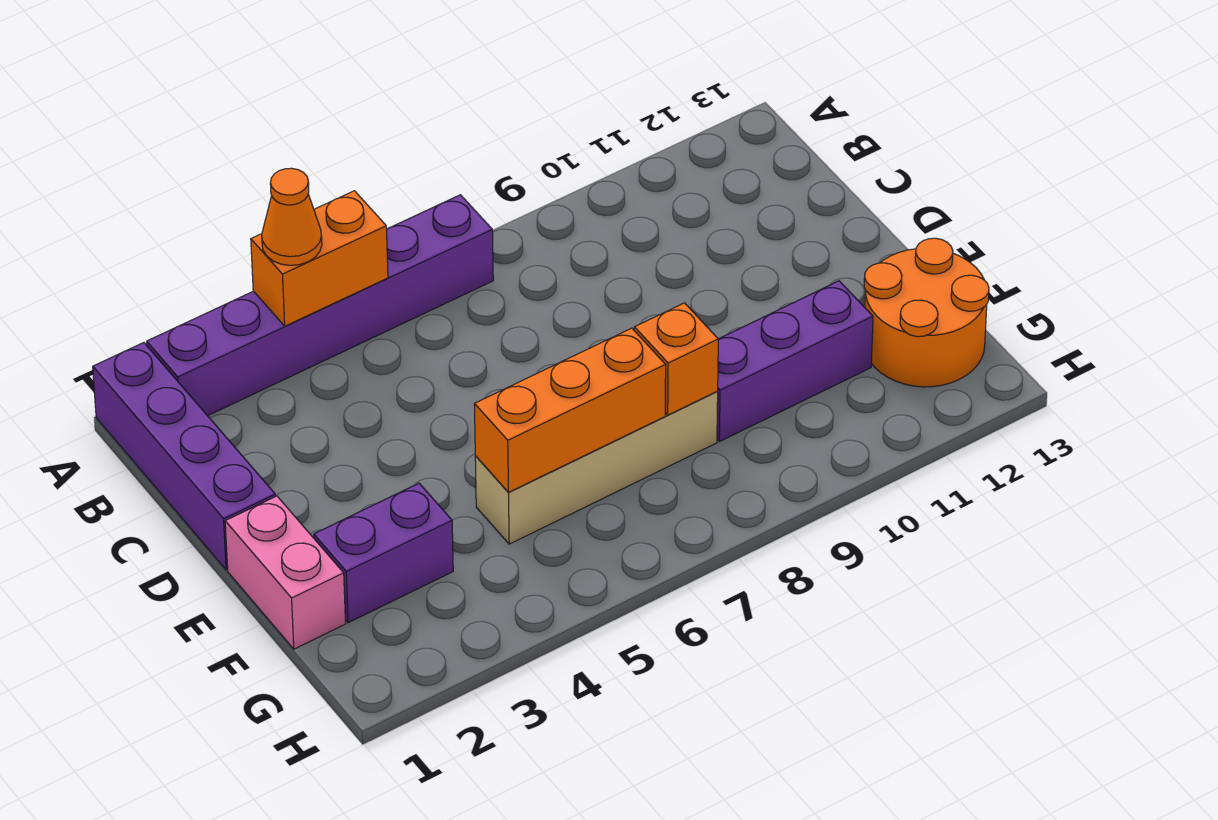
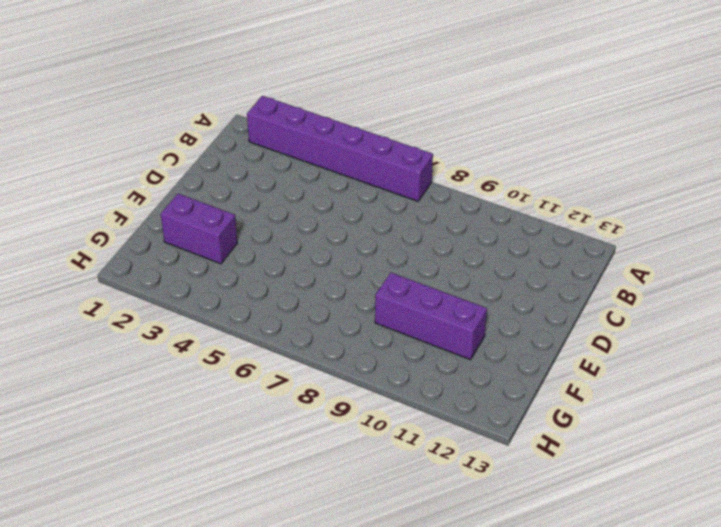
none -> purple brick A1:D1 level 1
none -> pink brick E1:F1 level 1

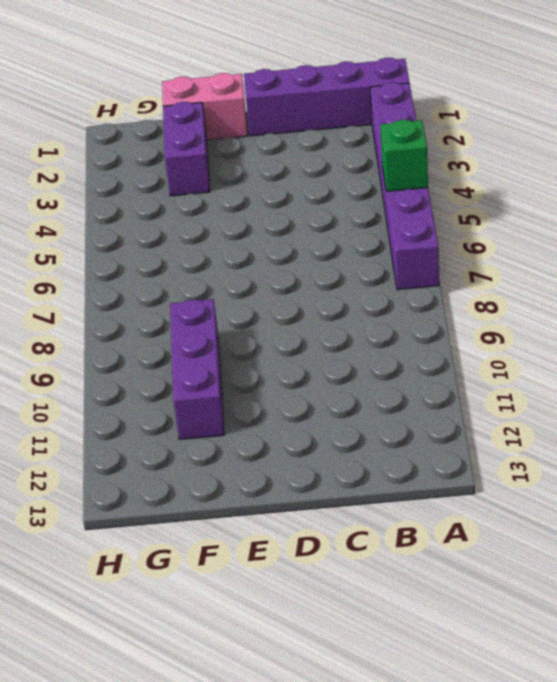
green brick A5 level 2 -> orange brick A4:A5 level 2
none -> tan brick F5:F8 level 1
none -> orange round brick F12:G13 level 1

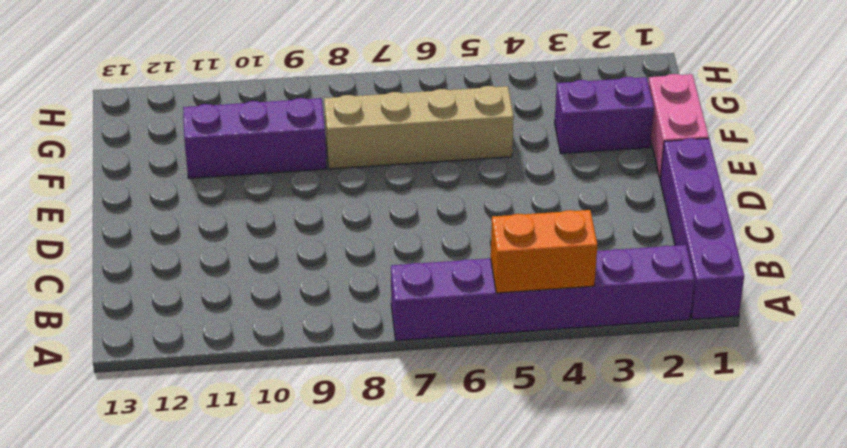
none -> orange round brick F12:G13 level 1
none -> orange brick F5:F7 level 2

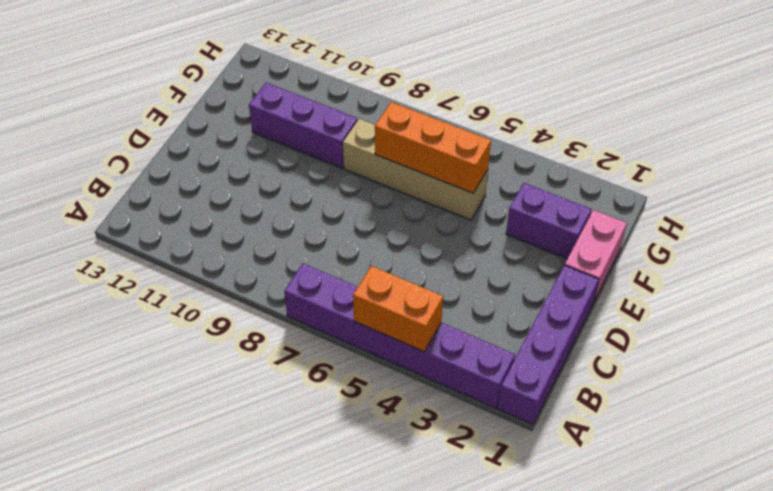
none -> orange round brick F12:G13 level 1
none -> orange brick F8 level 2

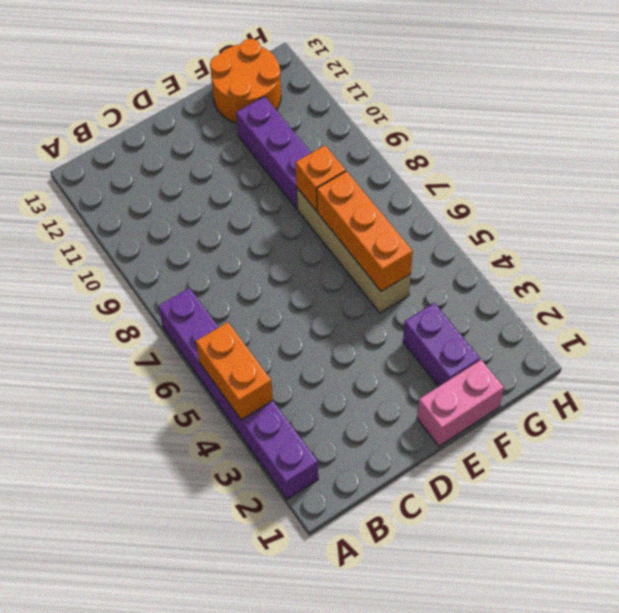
none -> purple brick A1:D1 level 1
none -> orange cone A4 level 3

